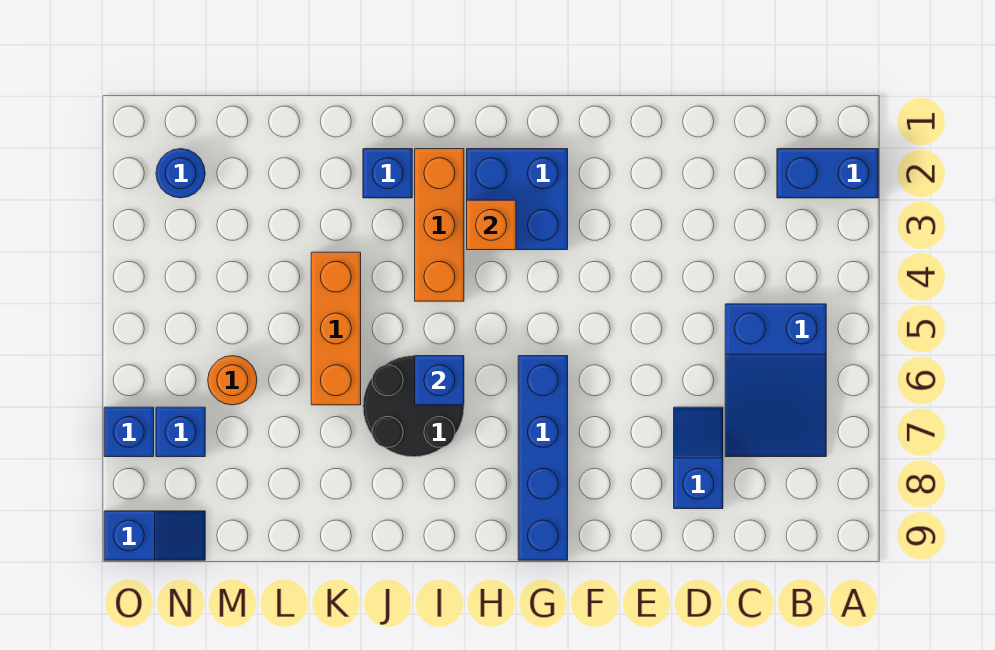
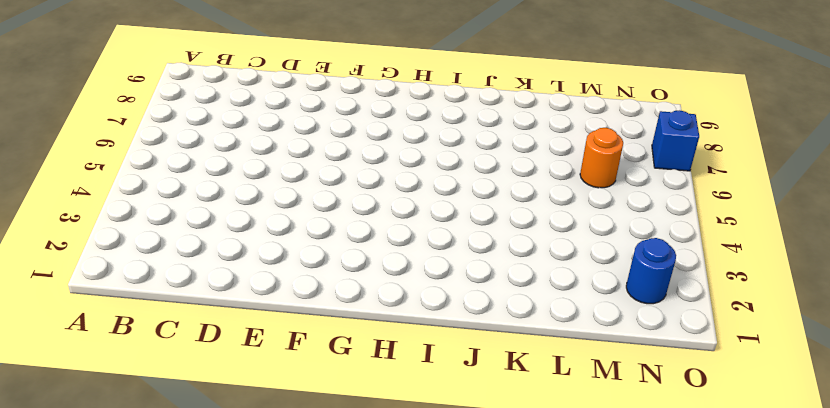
none -> blue brick A2:B2 level 1
none -> blue slope B5:C7 level 1 top 5
none -> blue slope D7:D8 level 1 top 8

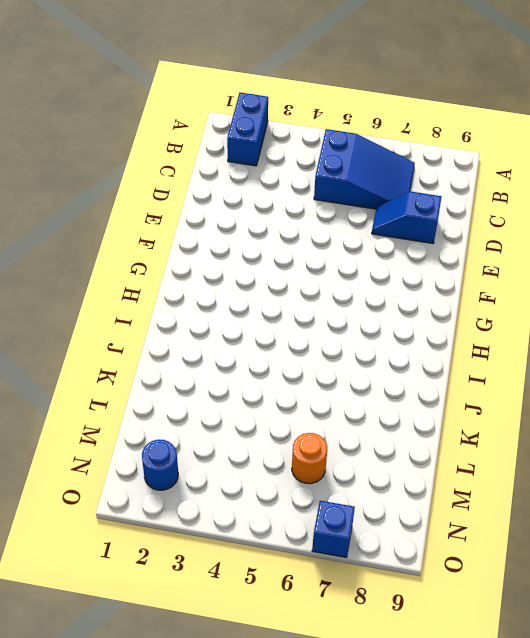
none -> blue brick G2:H3 level 1
none -> blue brick G6:G9 level 1
none -> orange brick I2:I4 level 1

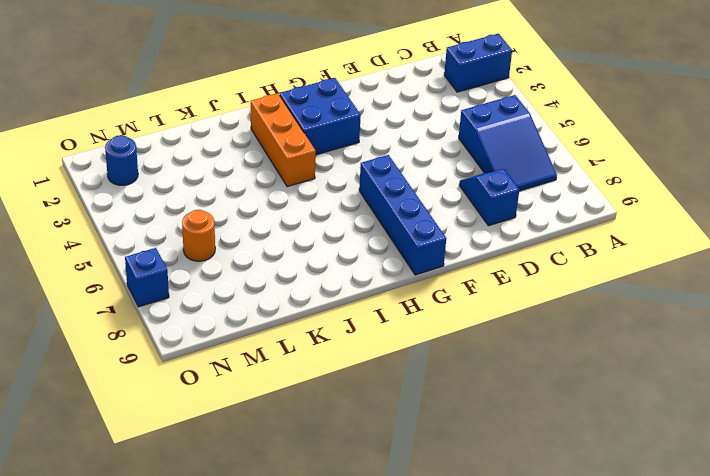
none -> black round brick I6:J7 level 1
none -> blue brick J2 level 1
none -> orange brick K4:K6 level 1

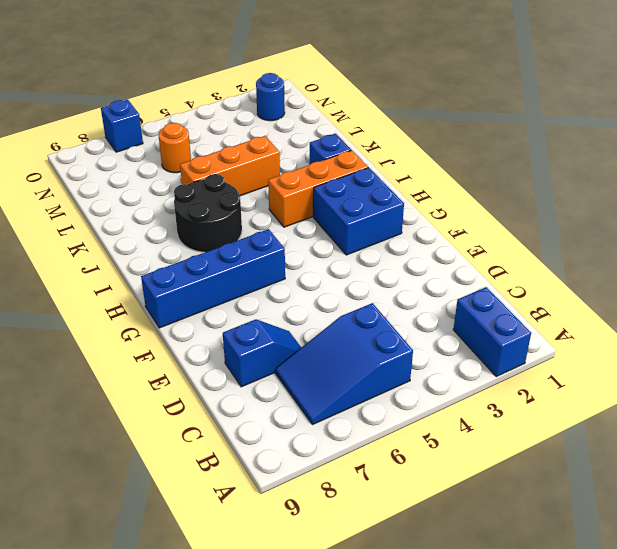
none -> blue brick N7 level 1
none -> blue slope N9:O9 level 1 top O
none -> orange brick H3 level 2

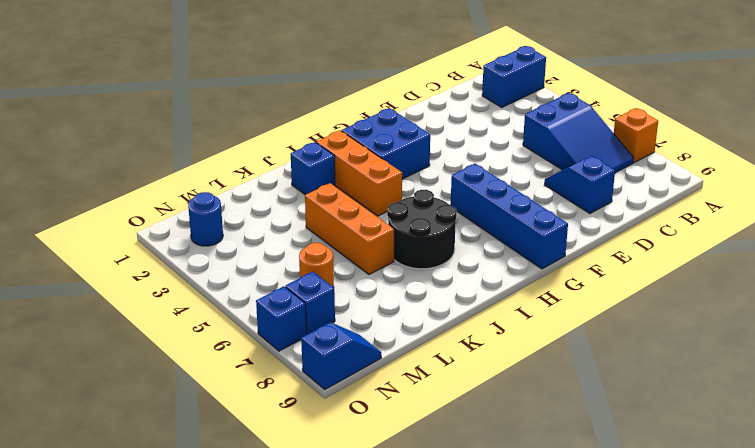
orange brick A7 level 1 -> orange brick H3 level 2
none -> blue brick I6 level 2

